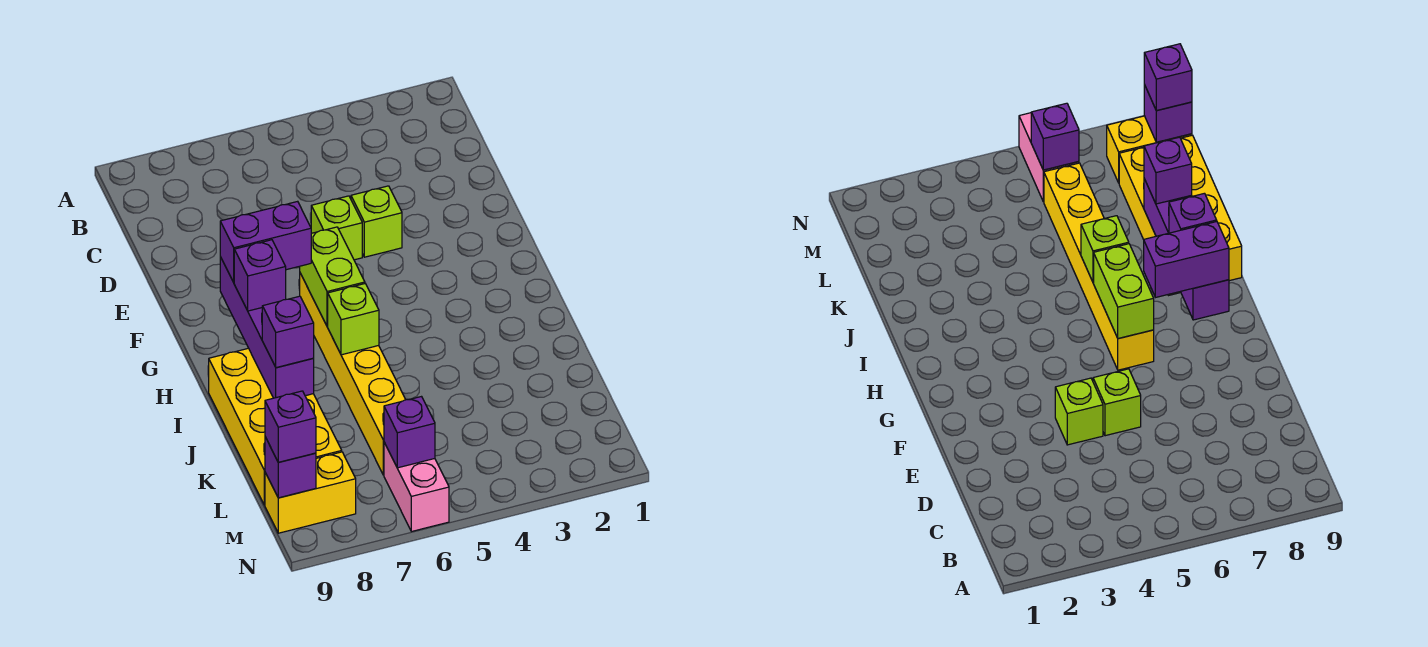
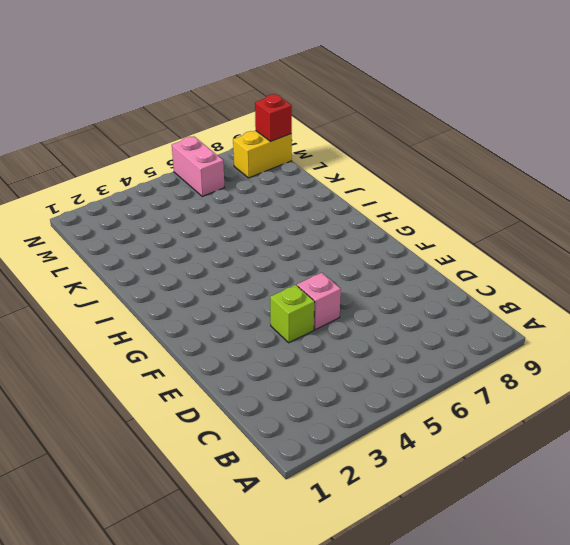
pink brick E5 level 1 -> lime brick E5 level 1
red brick M9 level 2 -> purple brick M9 level 2
none -> yellow brick G6:L6 level 1
none -> yellow brick I8:L9 level 1
none -> lime brick G6:H6 level 2

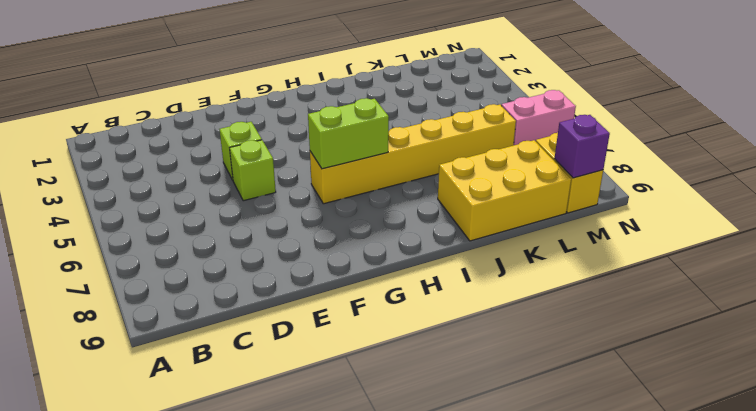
yellow brick J8:L9 level 1 -> yellow brick I8:L9 level 1
none -> purple brick G8:J8 level 2
none -> lime brick I6 level 2
none -> purple brick M6 level 2

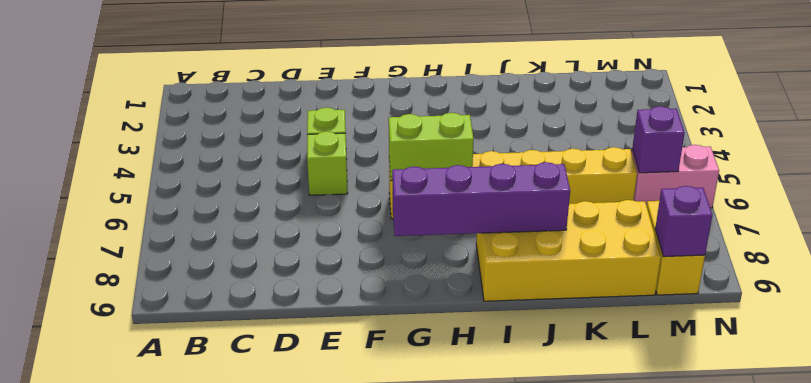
none -> lime brick I6 level 2
none -> purple brick G7:G8 level 3
none -> purple brick H8 level 3

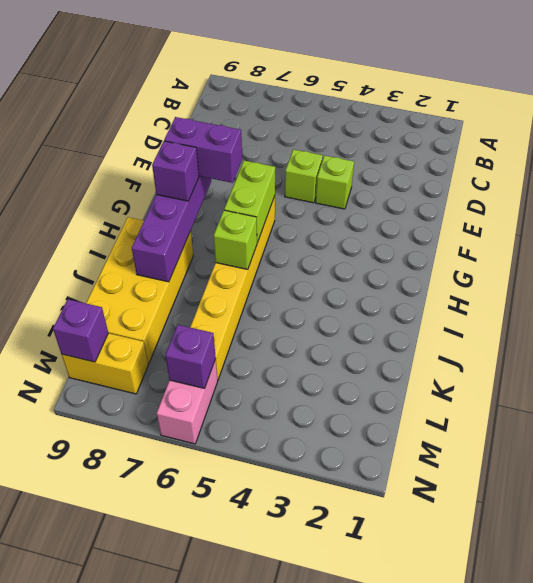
none -> purple brick J8 level 3
none -> purple brick M9 level 3

